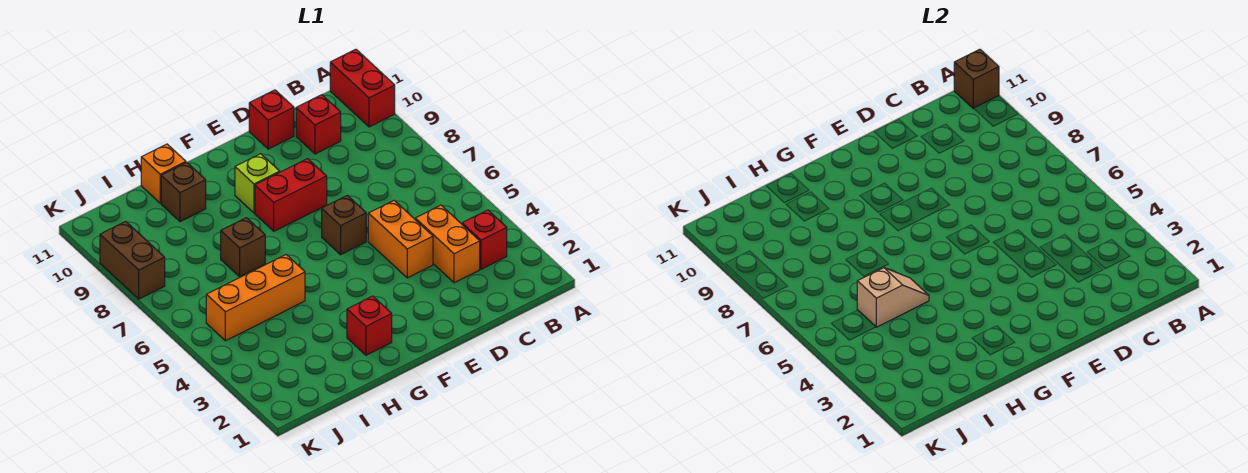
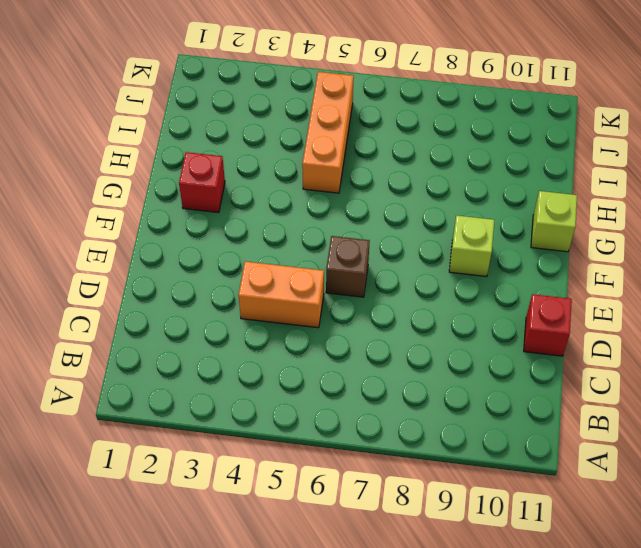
lime brick G11 level 1 -> none
none -> red brick A10:A11 level 1
none -> red brick B3 level 1
none -> orange brick C3:C4 level 1

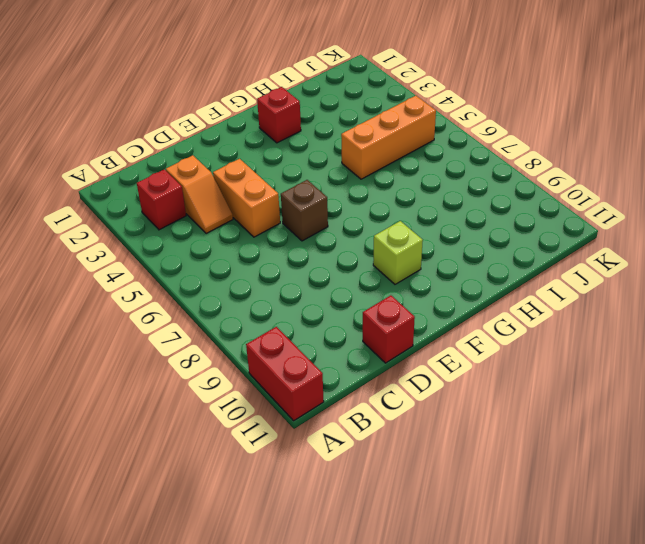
orange slope C3:C4 level 1 top 3 -> orange brick C3:C4 level 1
none -> red brick C10 level 1
none -> red brick E8:F8 level 1
none -> brown brick H7 level 1

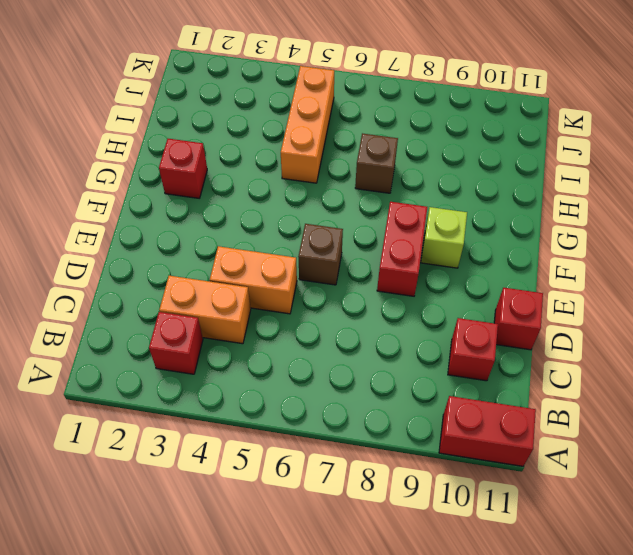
none -> brown brick H10 level 1
none -> orange brick H11 level 1
none -> brown brick K8:K9 level 1

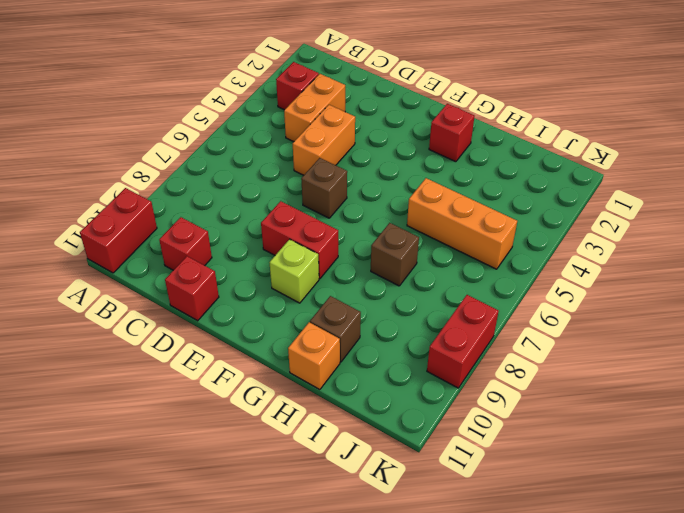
red brick K8:K9 level 1 -> brown brick K8:K9 level 1
none -> brown brick A11 level 2
none -> tan slope H5:I5 level 2 top I

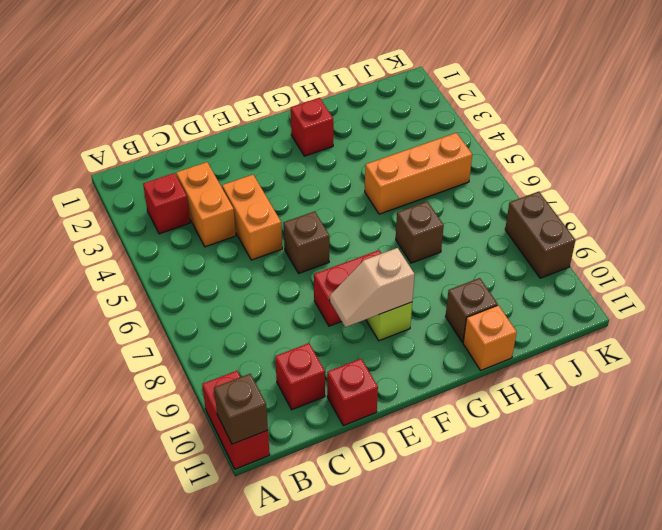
tan slope E9:F9 level 2 top F -> tan slope H5:I5 level 2 top I

